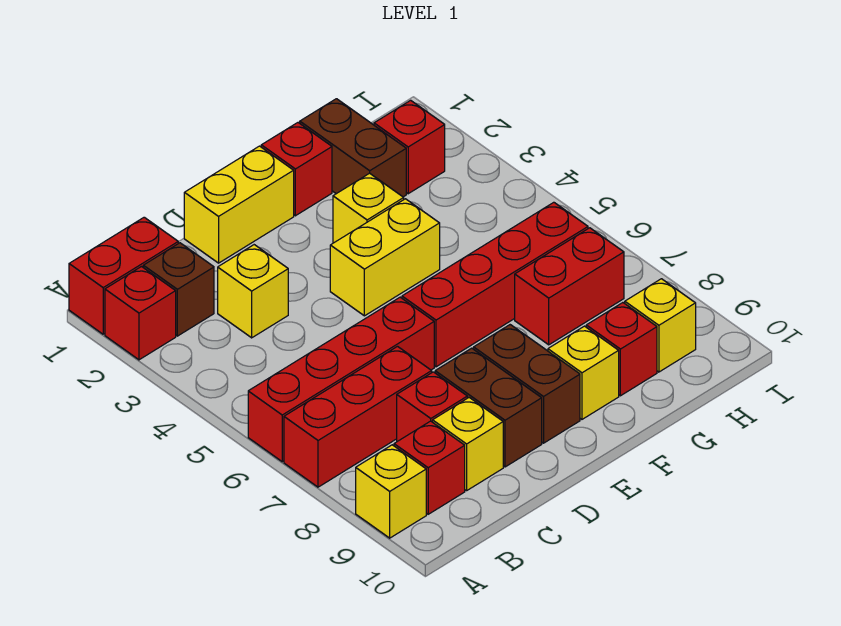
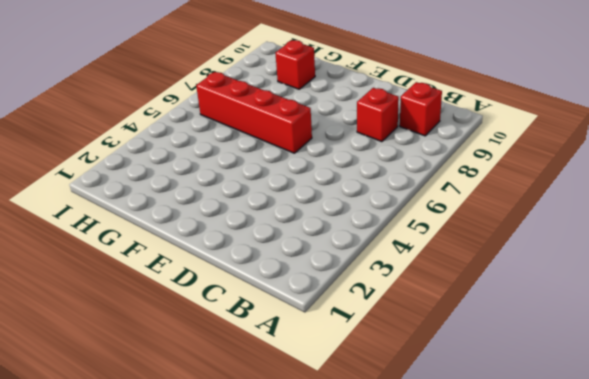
none -> red brick A1:B1 level 1
none -> red brick A2 level 1
none -> red brick A6:D6 level 1

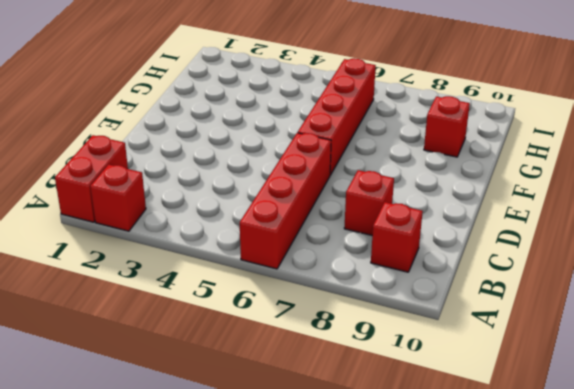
none -> red brick A7:C7 level 1
none -> yellow brick A9 level 1
none -> brown brick B2 level 1

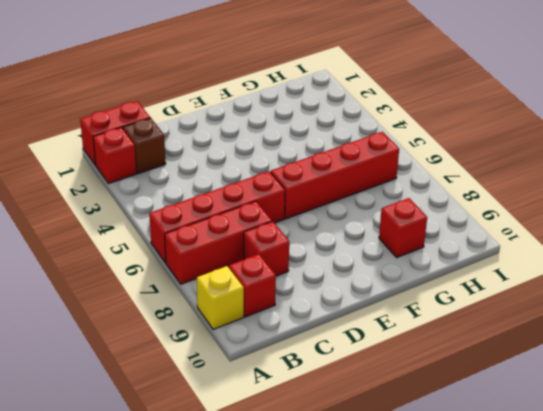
none -> yellow brick C3 level 1
none -> yellow brick C9 level 1
none -> yellow brick D1:E1 level 1

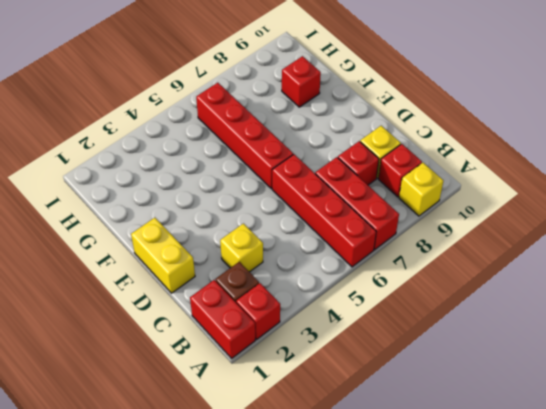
none -> brown brick D8:D9 level 1
none -> yellow brick E4:F4 level 1
none -> brown brick E8:E9 level 1

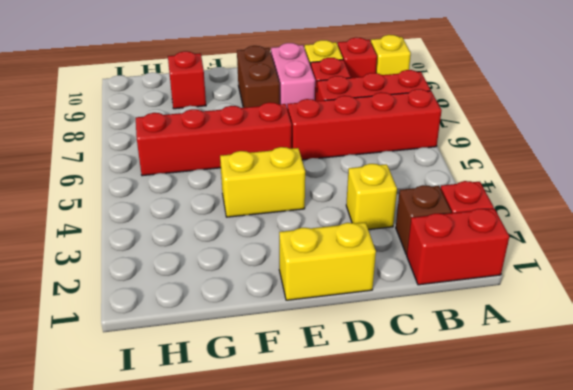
pink brick D8:D9 level 1 -> brown brick D8:D9 level 1
none -> red brick F1 level 1
none -> yellow brick F3 level 1
none -> yellow brick F9 level 1

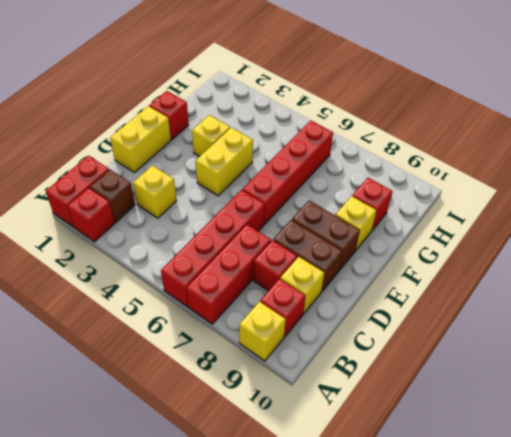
none -> brown brick G1:G2 level 1
none -> red brick G7:H7 level 1
none -> red brick H2 level 1

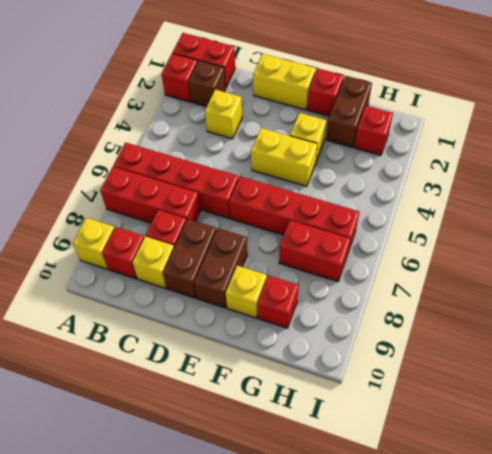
none -> yellow brick H9 level 1

